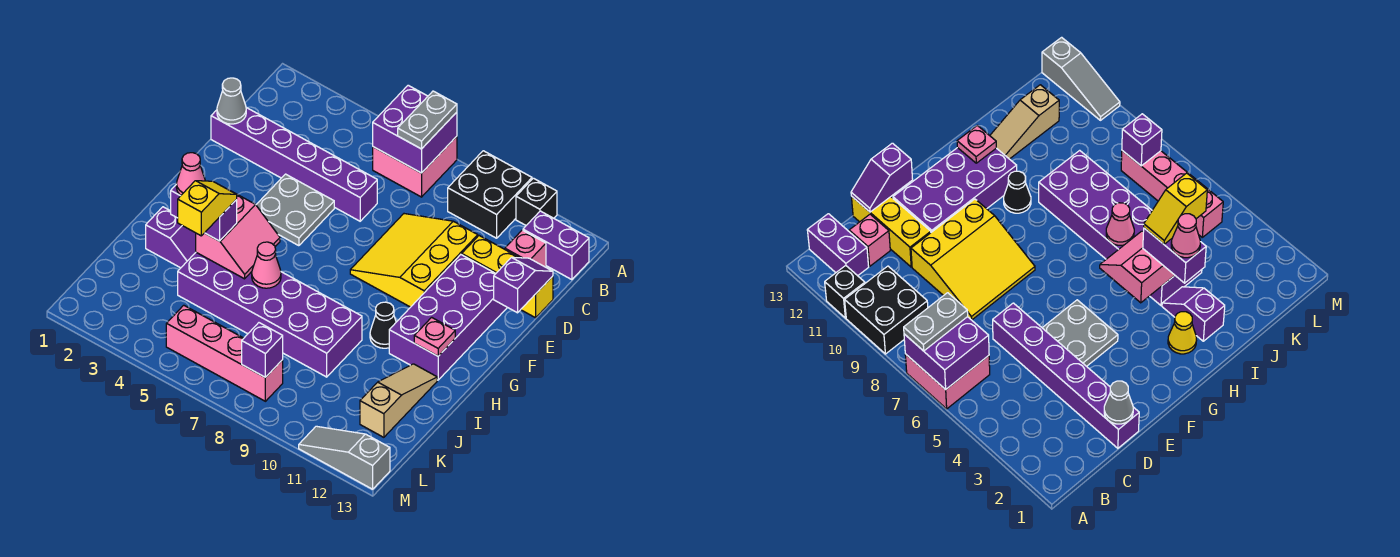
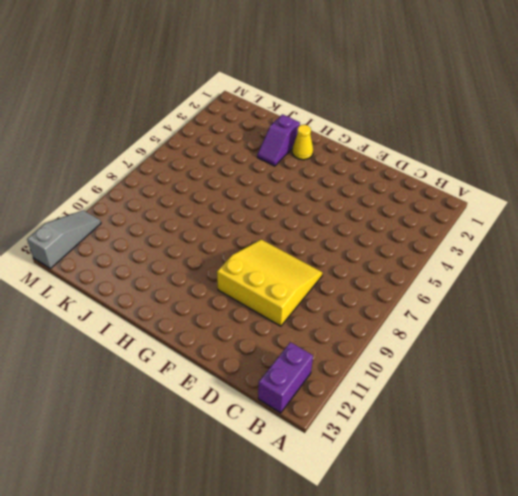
none -> pink brick A6:B7 level 1
none -> black brick A9:B10 level 1
none -> black brick A11 level 1

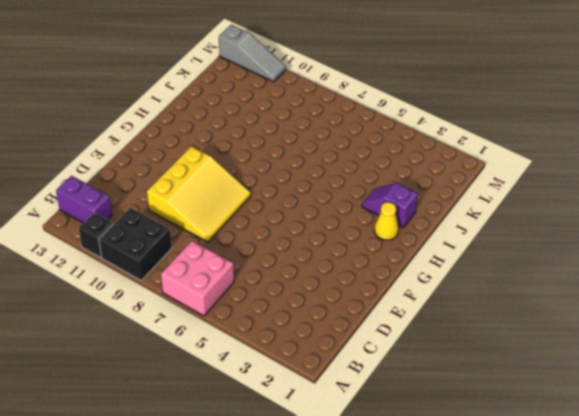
none -> pink brick C12 level 1
none -> purple brick D1:D6 level 1
none -> yellow brick D11:D13 level 1

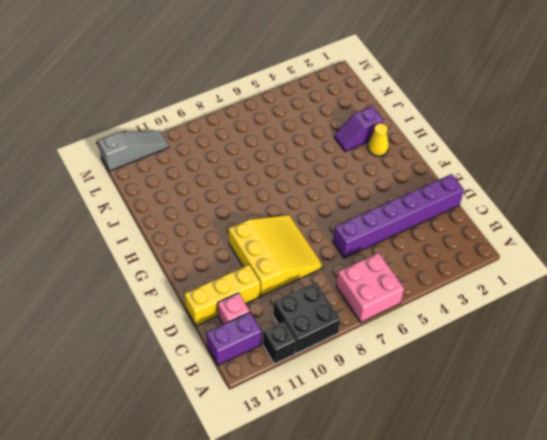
none -> grey plate E4:F5 level 1
none -> purple brick E11:H12 level 1
none -> black cone H10 level 1

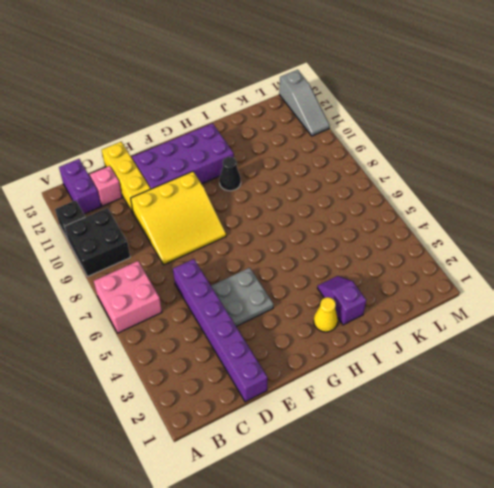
none -> purple brick I4:J9 level 1
none -> tan slope I12:K12 level 1 top K
none -> pink brick L5:L8 level 1

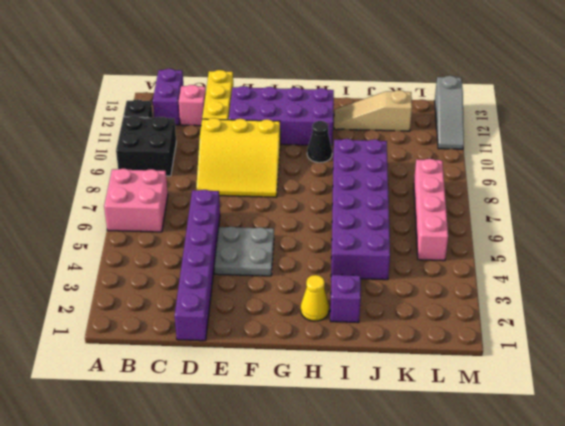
none -> purple brick A6:B7 level 2
none -> grey cone D1 level 2
none -> purple slope D13:E13 level 2 top E

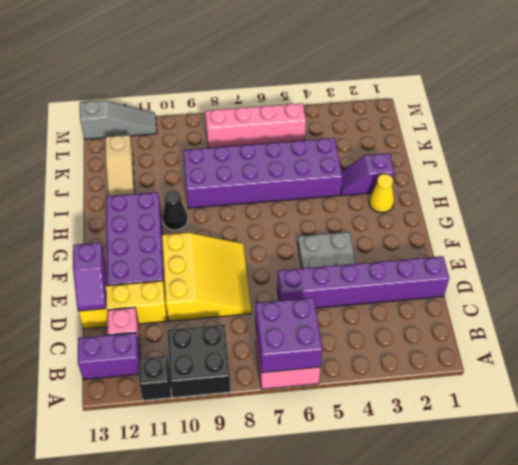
none -> grey cone D1 level 2
none -> pink slope H4:I5 level 2 top 4
none -> pink plate H12 level 2

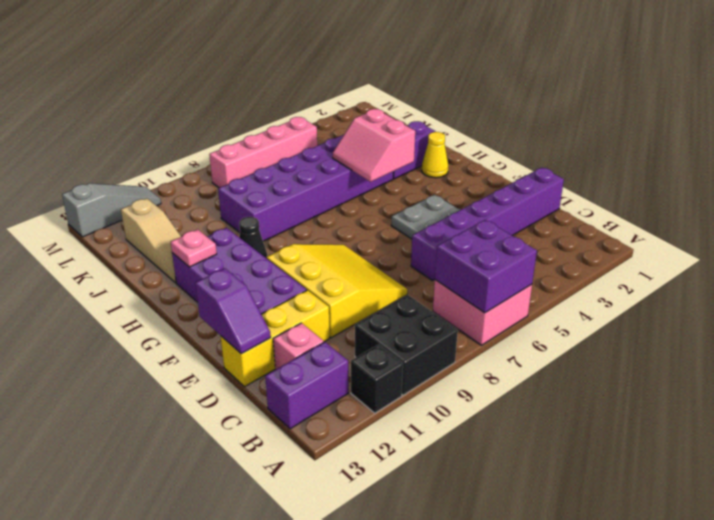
none -> grey cone D1 level 2
none -> pink cone I6 level 2
none -> purple brick L8 level 2

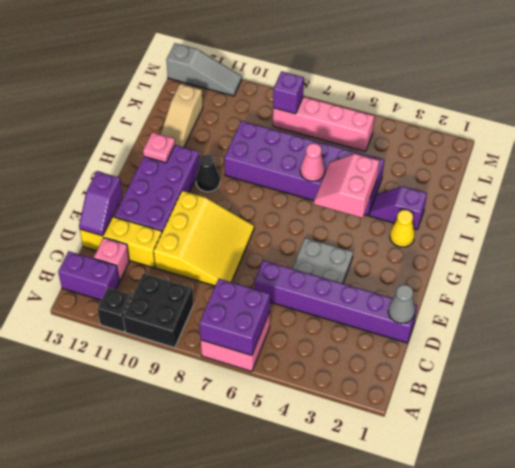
none -> grey plate A7:B7 level 3
none -> purple brick I3:I4 level 3
none -> pink cone I3 level 4

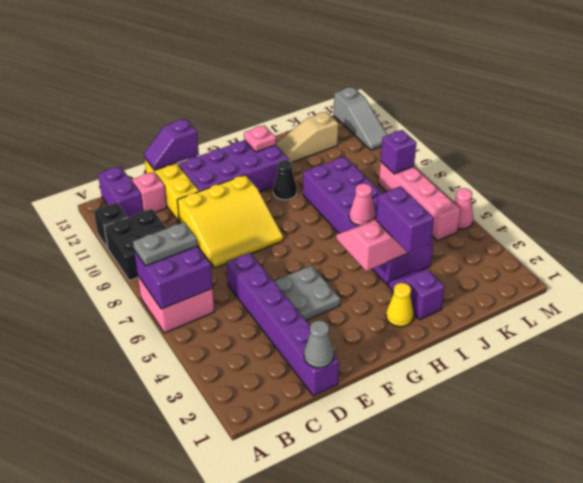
pink cone M5 level 1 -> pink cone I3 level 4
none -> yellow slope I4:J4 level 4 top J

